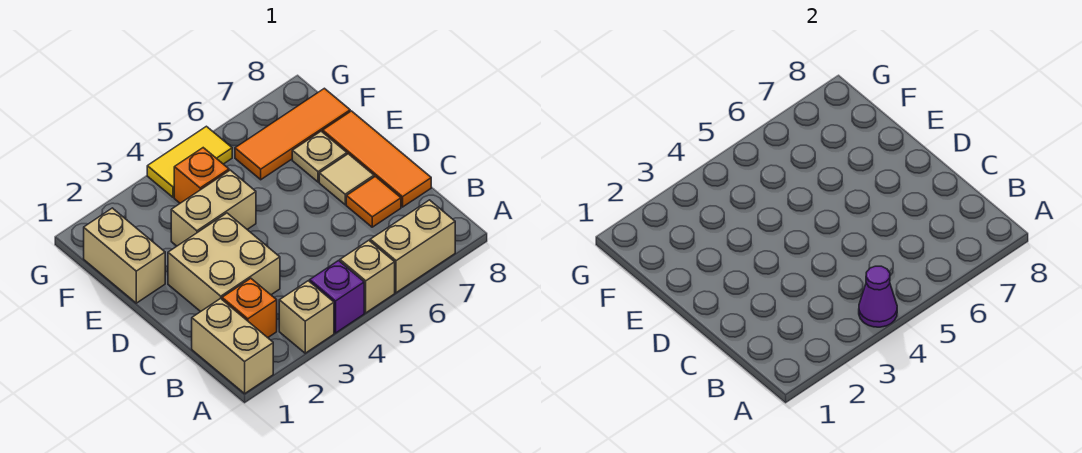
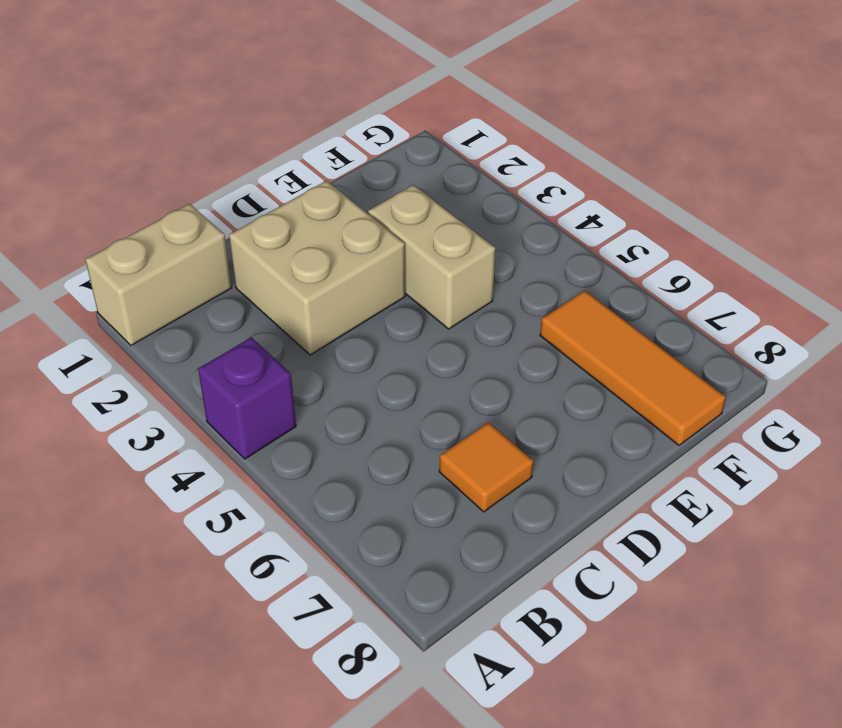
none -> tan brick A3 level 1
none -> tan brick A5 level 1
none -> tan brick A6:A7 level 1

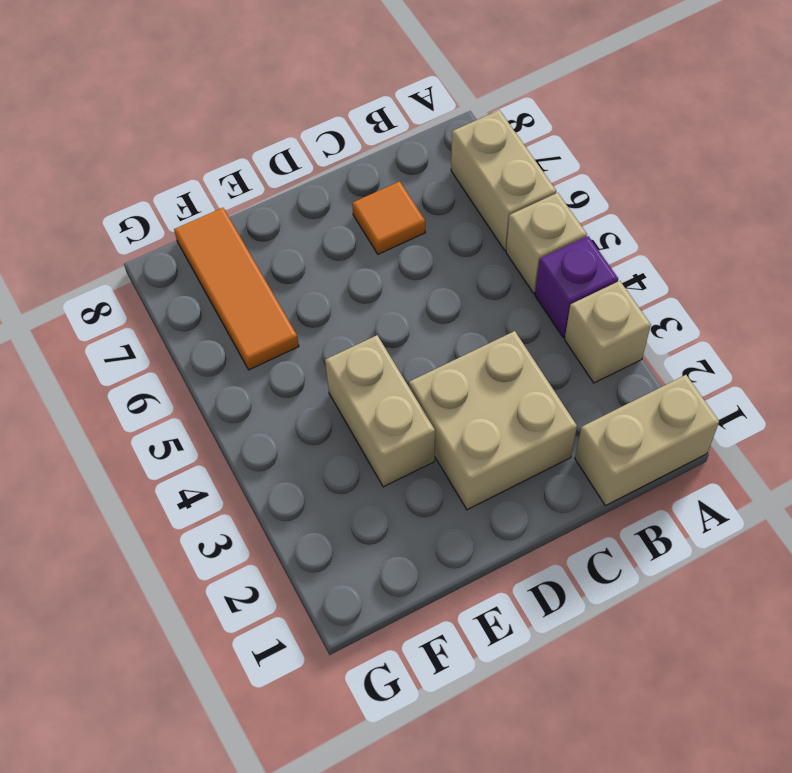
none -> orange brick B2 level 1
none -> orange tile C8:E8 level 1
none -> tan tile D7 level 1

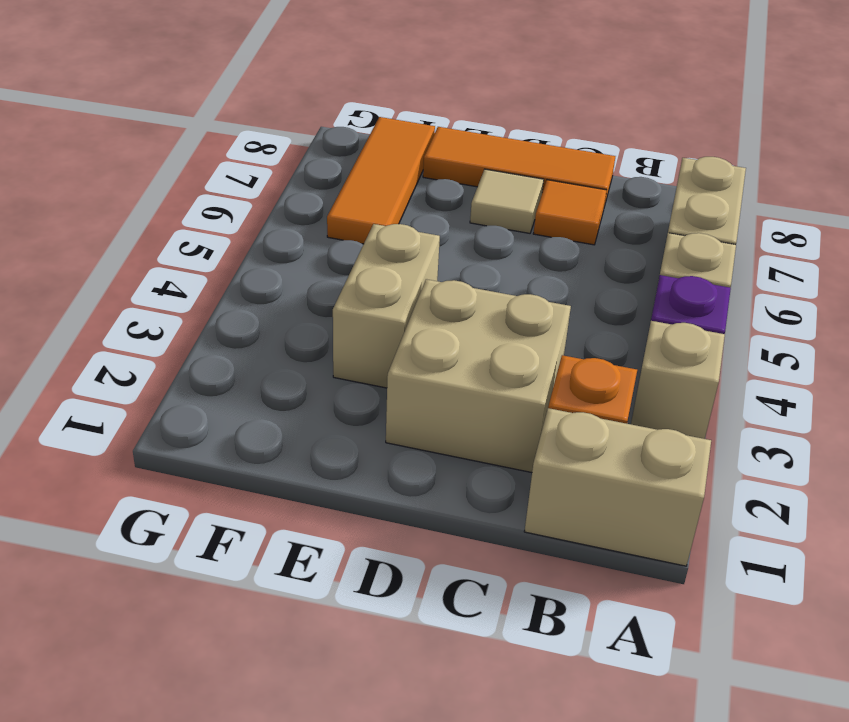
none -> tan brick E1:F1 level 1
none -> tan plate E7 level 1
none -> orange brick F4 level 1

